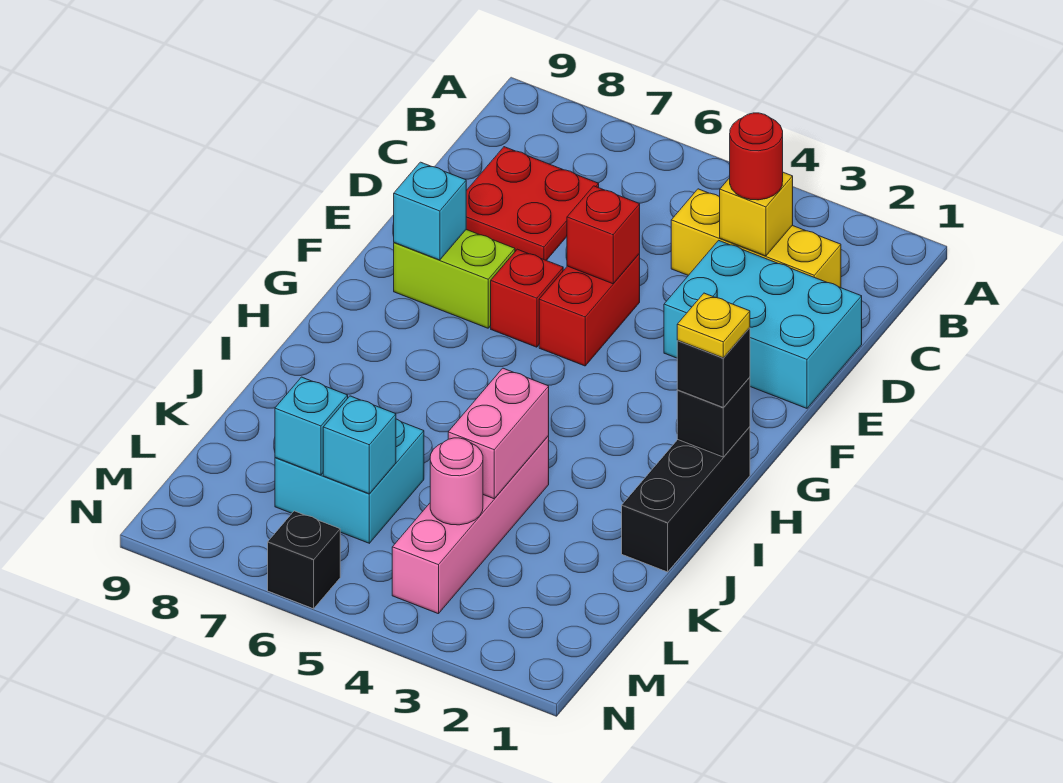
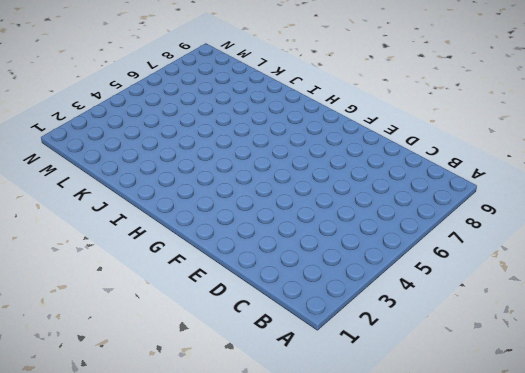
none -> yellow brick C2:C4 level 1
none -> red plate C7:D8 level 1
none -> cyan brick D1:E3 level 1

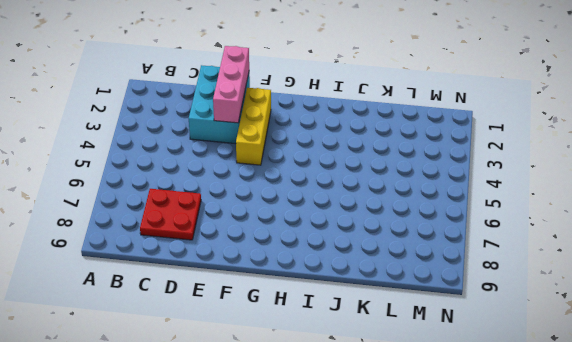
pink brick E1:E3 level 2 -> none
yellow brick F2:F4 level 1 -> yellow brick C2:C4 level 1
none -> red brick E5:F5 level 1
none -> red brick F6 level 1
none -> lime brick F7:F8 level 1

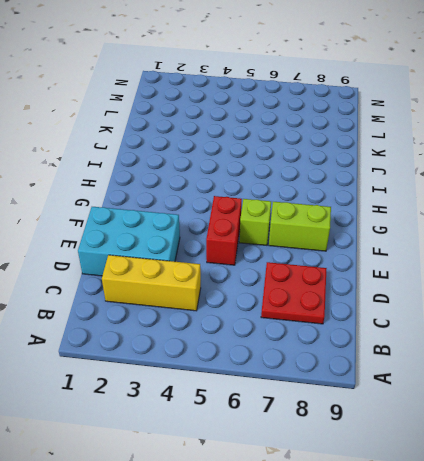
lime brick F6 level 1 -> red brick F6 level 1
none -> black brick H1:J1 level 1
none -> pink brick J4:M4 level 1
none -> cyan brick K6:L7 level 1

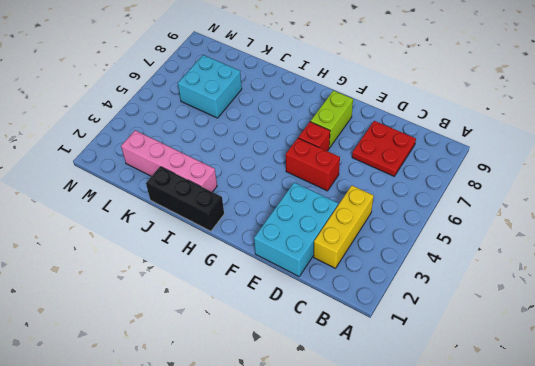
pink brick I2:L2 level 1 -> pink brick J4:M4 level 1
none -> black brick N6 level 1
none -> yellow brick C3 level 2
none -> red brick E5 level 2

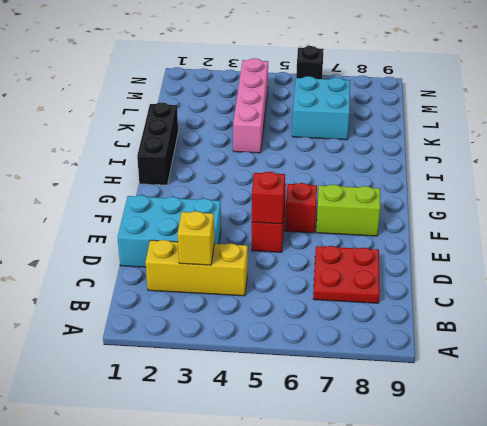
none -> cyan brick F8 level 2
none -> black brick H1 level 2
none -> pink brick J4:K4 level 2

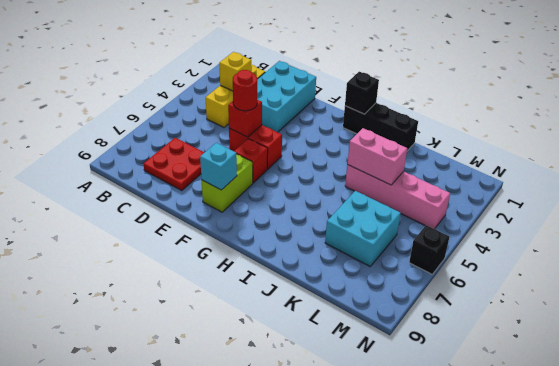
red round brick E5 level 3 -> red round brick C3 level 3
none -> pink round brick L4 level 2
none -> cyan brick L6 level 2
none -> cyan brick L7 level 2

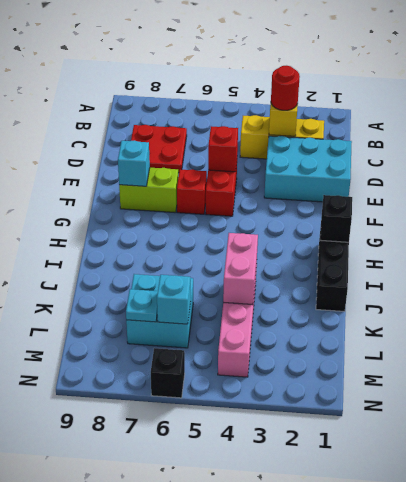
cyan plate L7 level 2 -> cyan brick L7 level 2
none -> pink round brick L4 level 2
none -> black brick H1 level 3
none -> yellow plate H1 level 4

